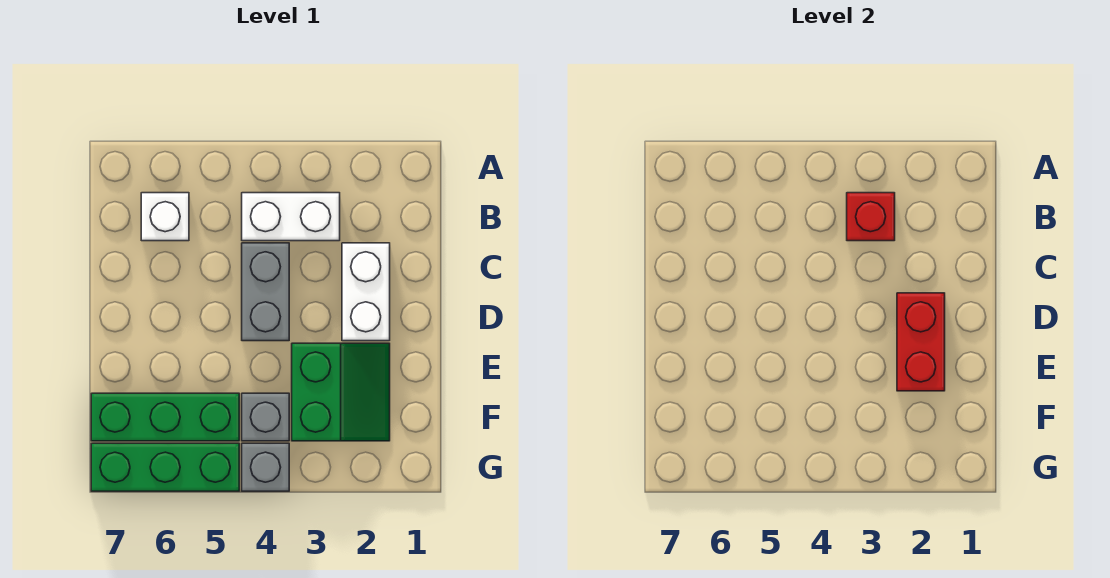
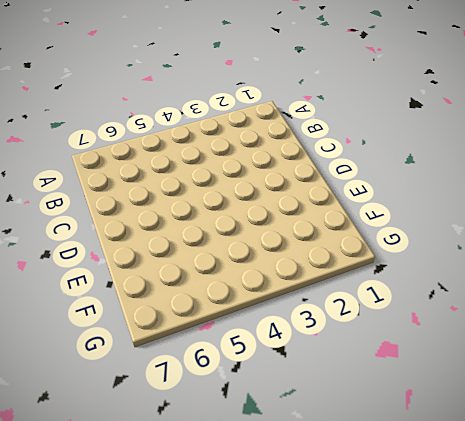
none -> white brick B3:B4 level 1
none -> white brick B6 level 1

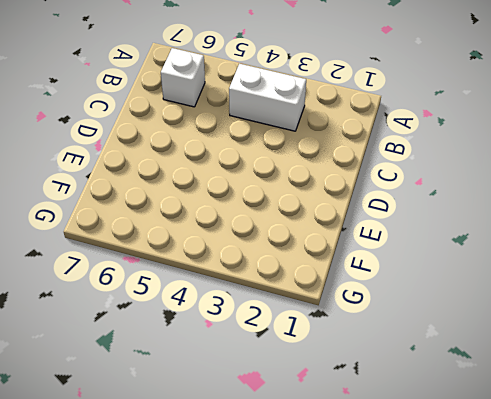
none -> white brick C2:D2 level 1
none -> grey brick C4:D4 level 1

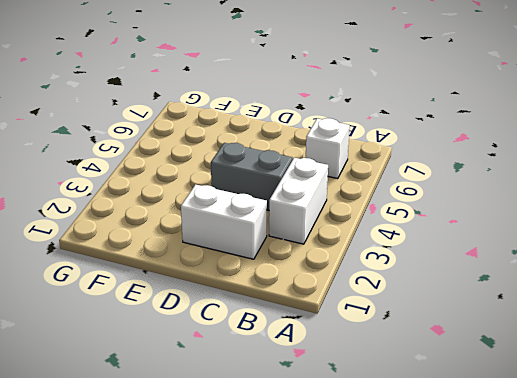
none -> green slope E2:F3 level 1 top 3
none -> grey brick F4 level 1

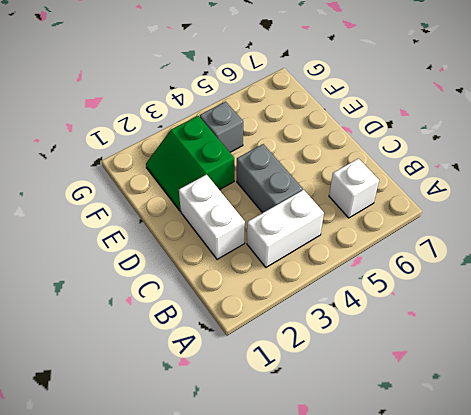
none -> green brick F5:F7 level 1
none -> grey brick G4 level 1

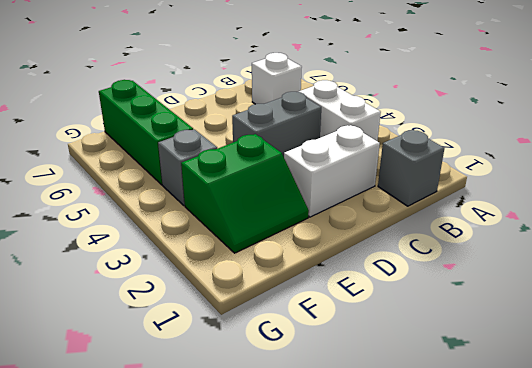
grey brick B1 level 1 -> grey brick G4 level 1
none -> green brick G5:G7 level 1
none -> red brick B3 level 2

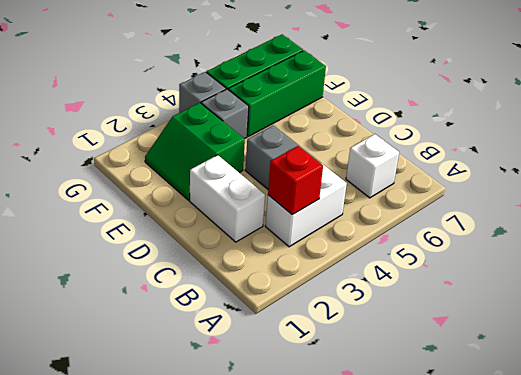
none -> red brick D2:E2 level 2

